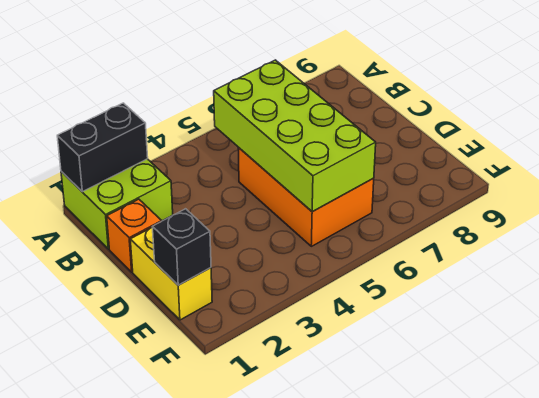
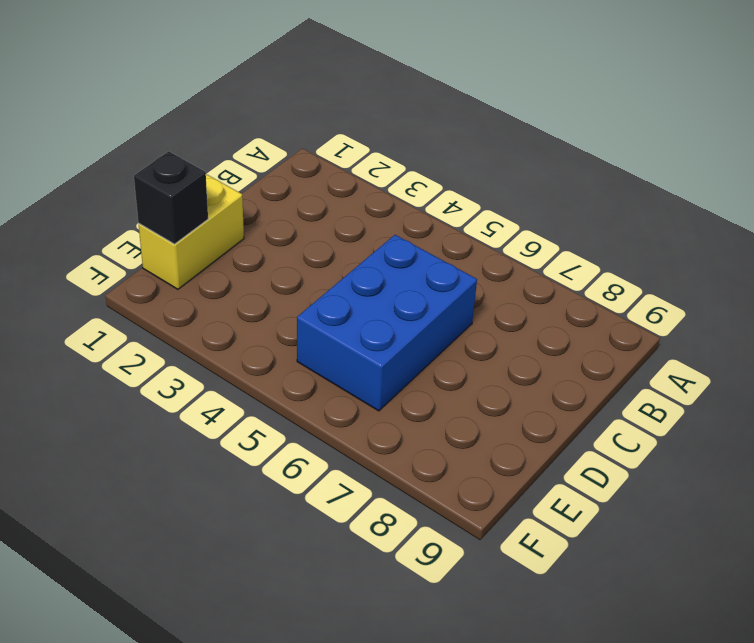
blue brick C5:E6 level 1 -> orange brick C5:E6 level 1
none -> lime brick A1:B2 level 1
none -> orange brick C1 level 1

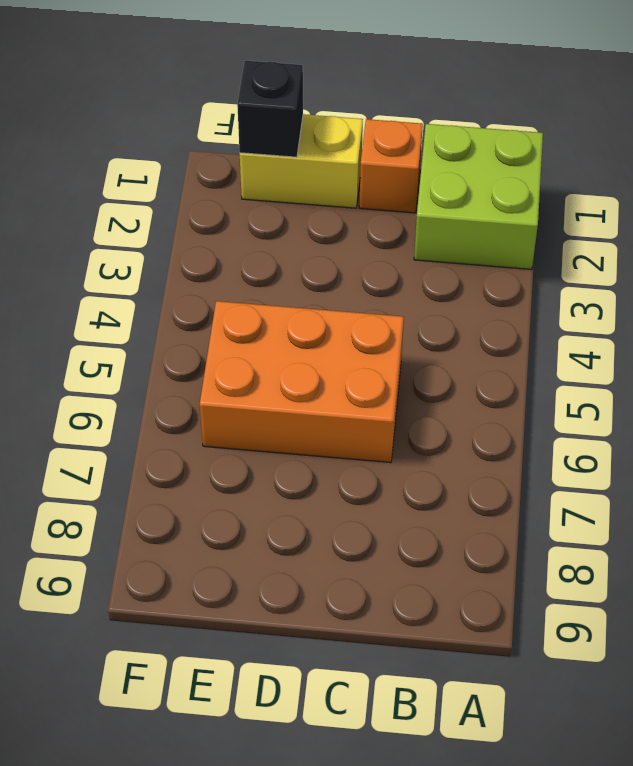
none -> black brick A1:A2 level 2
none -> lime brick B5:E6 level 2

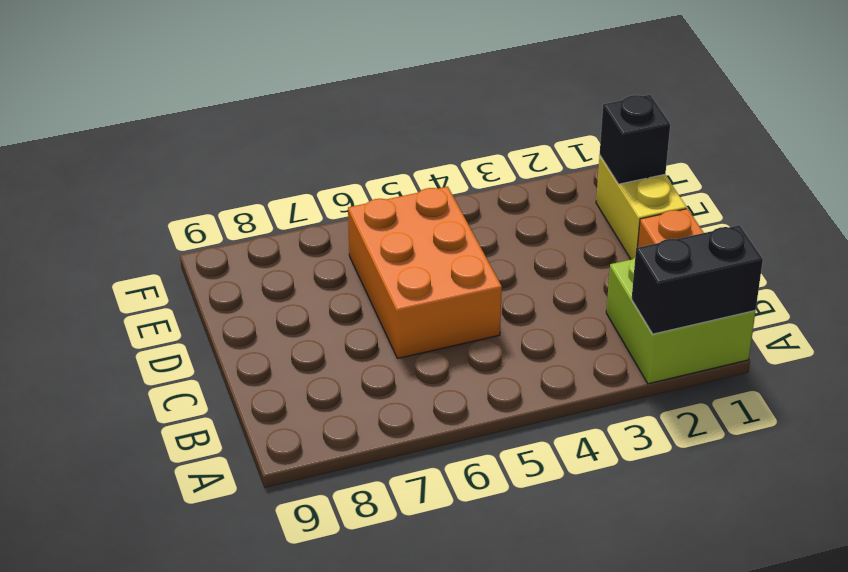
none -> lime brick B5:E6 level 2

